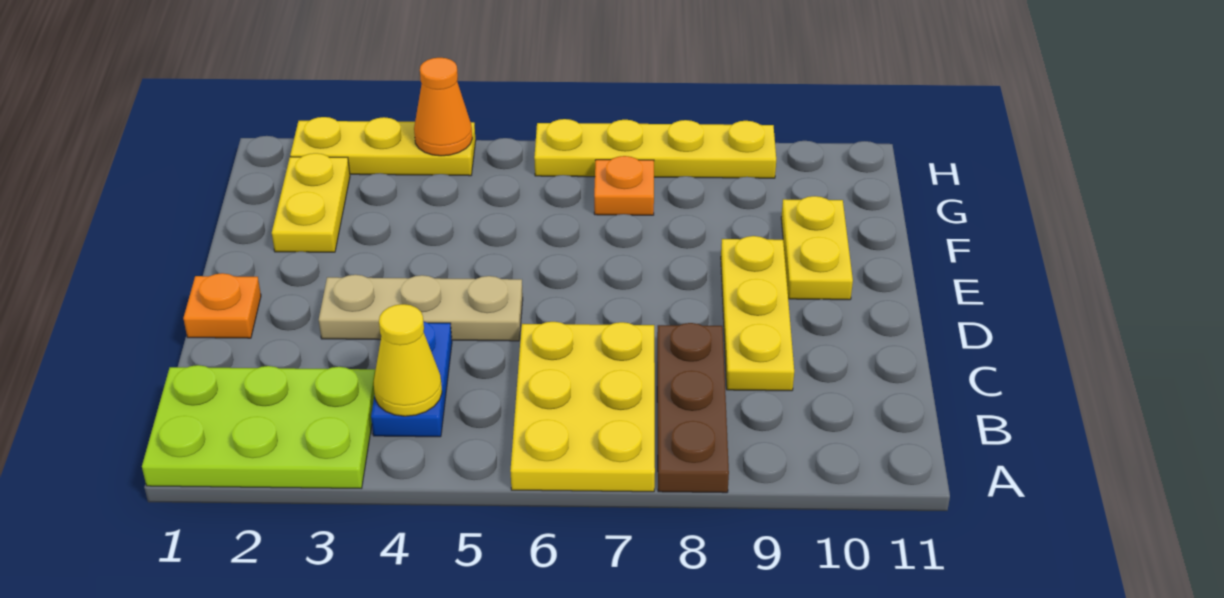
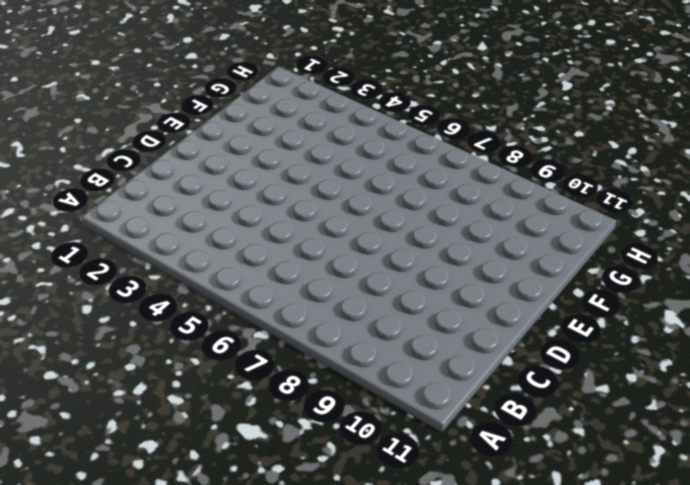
none -> lime plate A1:B3 level 1
none -> yellow plate A6:C7 level 1
none -> brown plate A8:C8 level 1

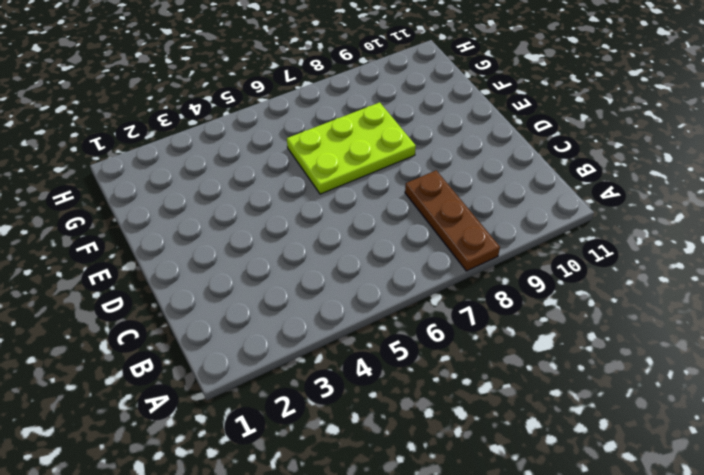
lime plate E6:F8 level 1 -> lime plate A1:B3 level 1
none -> yellow plate A6:C7 level 1
none -> blue plate B4:C4 level 1
none -> yellow plate C9:E9 level 1

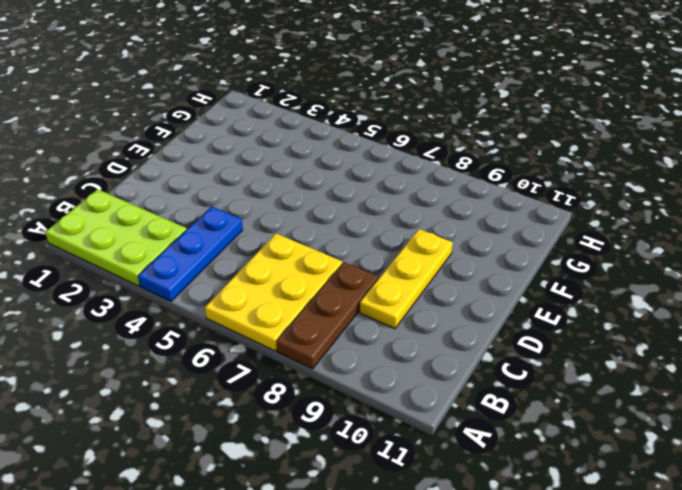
blue plate A4:C4 level 1 -> blue plate B4:C4 level 1
none -> orange plate D1 level 1
none -> tan plate D3:D5 level 1
none -> yellow plate E10:F10 level 1

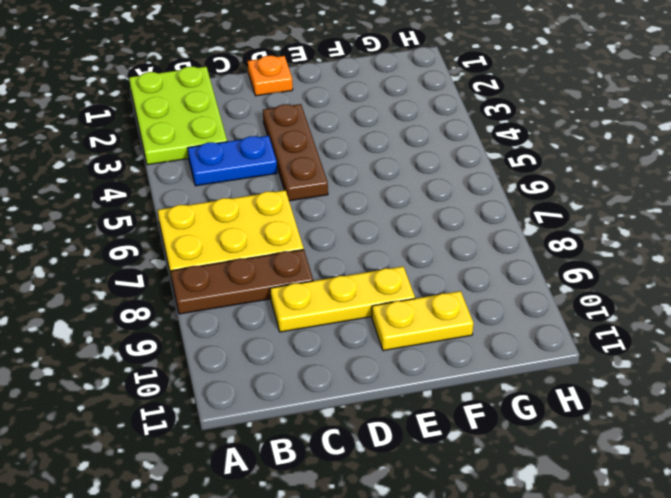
brown plate D3:D5 level 1 -> tan plate D3:D5 level 1
none -> yellow plate F2:G2 level 1
none -> orange plate G7 level 1
none -> yellow plate H2:H4 level 1

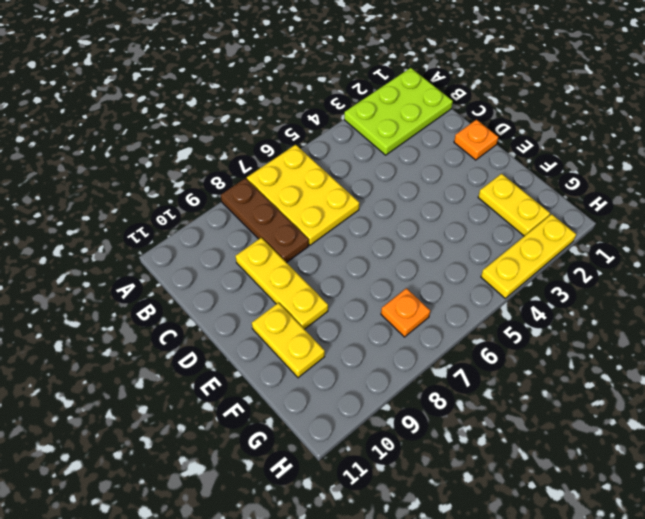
none -> blue plate B4:C4 level 1
none -> tan plate D3:D5 level 1
none -> yellow plate H6:H9 level 1

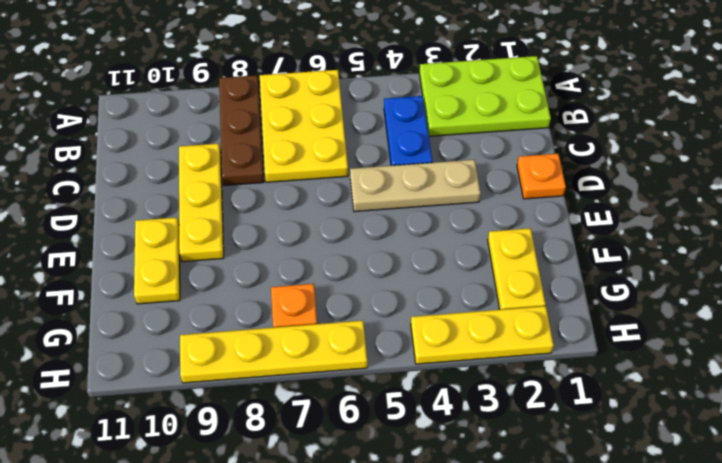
none -> yellow cone B4 level 2
none -> orange cone H4 level 2

